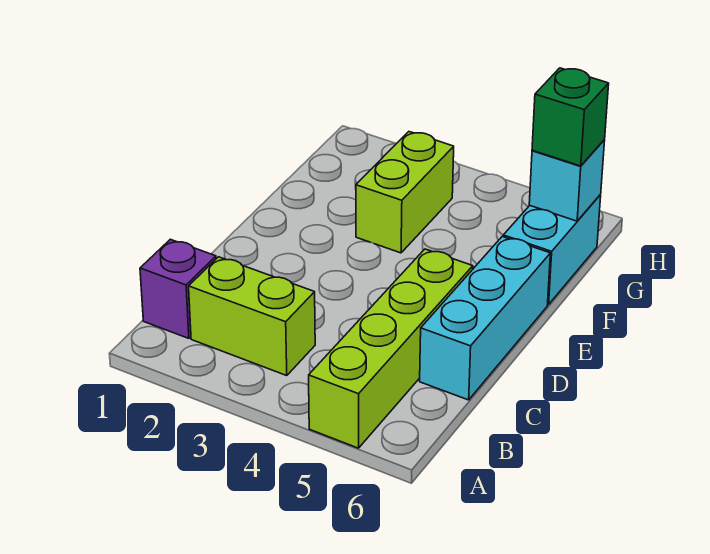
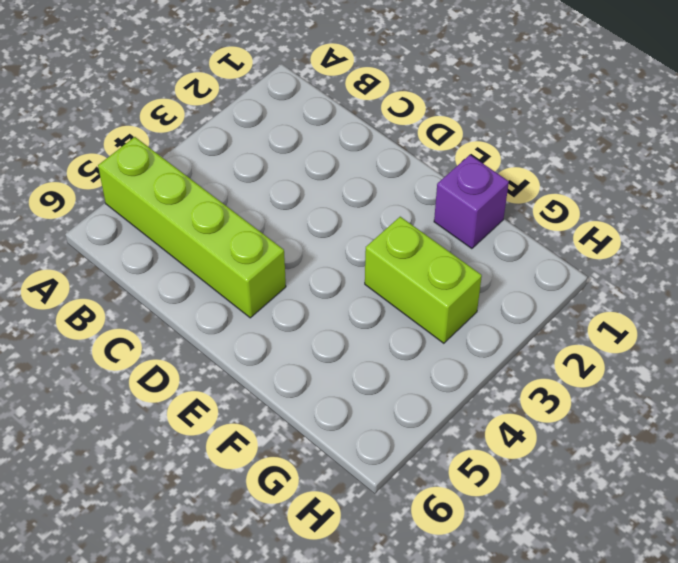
purple brick F1 level 1 -> purple brick B1 level 1
none -> lime brick B2:B3 level 1
none -> cyan brick C6:E6 level 1

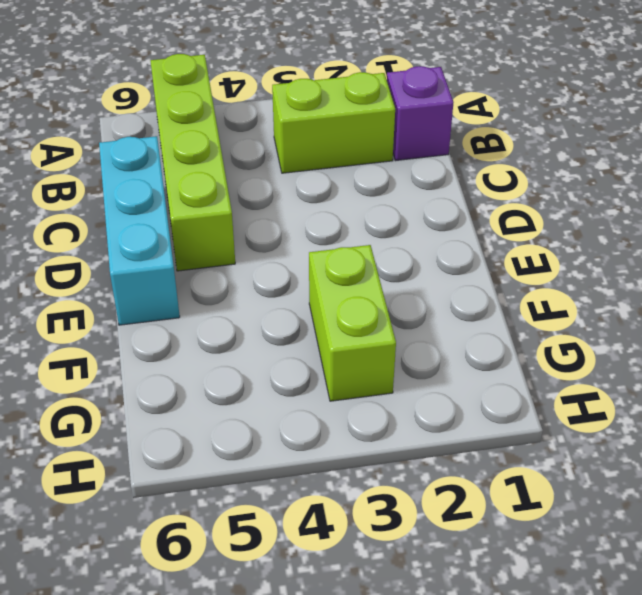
none -> cyan brick F6:G6 level 1
none -> cyan brick G6 level 2

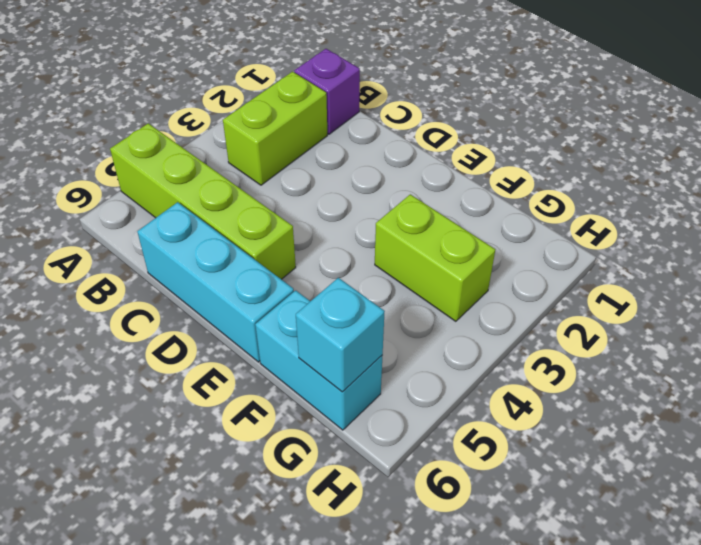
none -> green brick G6 level 3

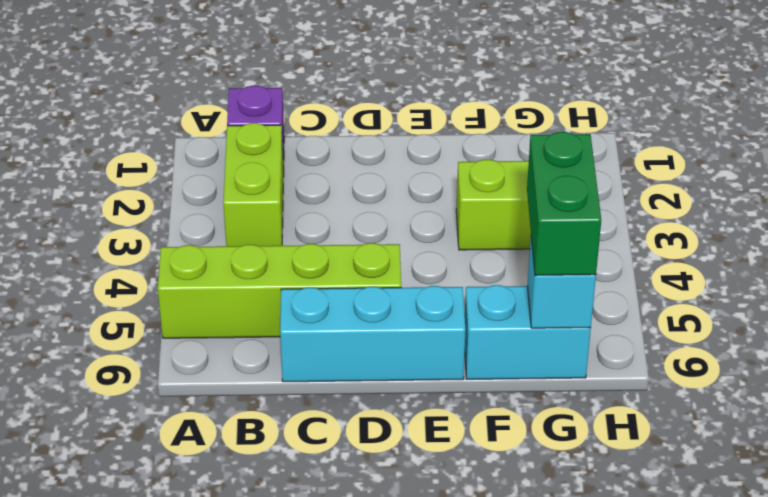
green brick G5:G6 level 3 -> green brick G6 level 3

